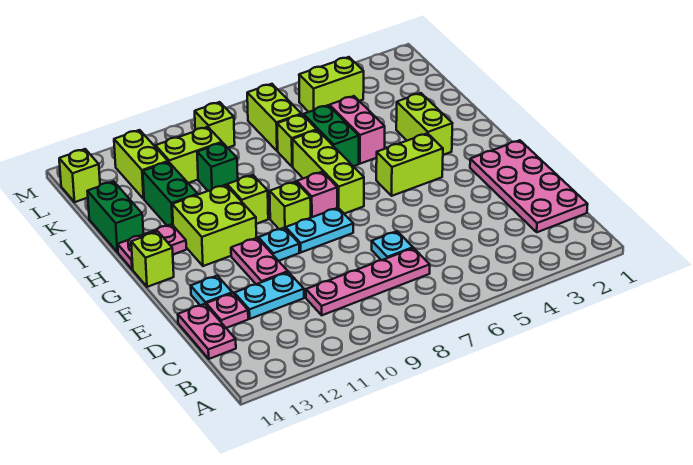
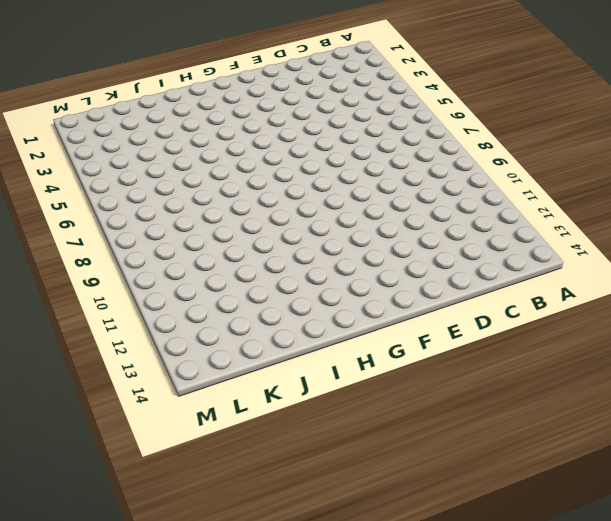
none -> pink plate C1:F2 level 1
none -> pink plate C7:C10 level 1
none -> pink plate C14:D14 level 1
none -> cyan plate D7 level 1

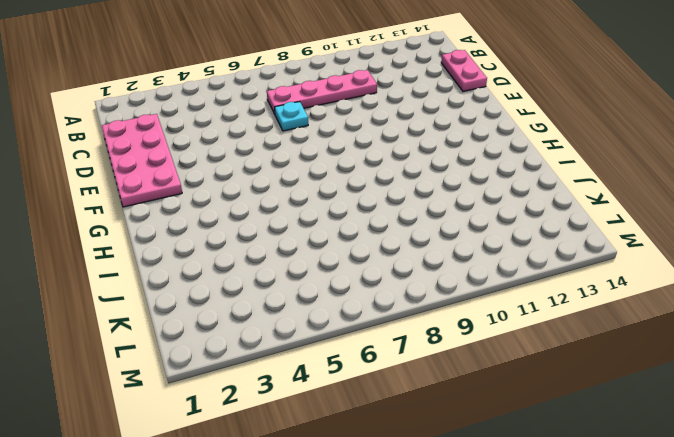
none -> cyan plate D11:D12 level 1
none -> pink plate D13 level 1
none -> pink plate E11:F11 level 1
none -> cyan plate E13 level 1

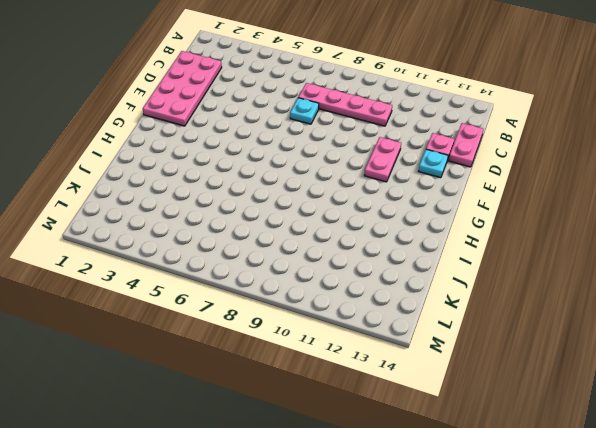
none -> cyan plate D11:D12 level 1
none -> cyan plate F8:F9 level 1
none -> cyan plate F10 level 1
none -> lime brick G4:G5 level 1

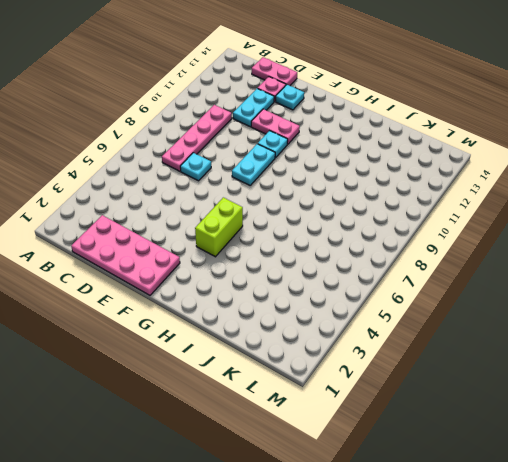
none -> lime brick G7:I7 level 1
none -> pink brick G8 level 1
none -> lime brick G9 level 1
none -> lime brick G11:H12 level 1

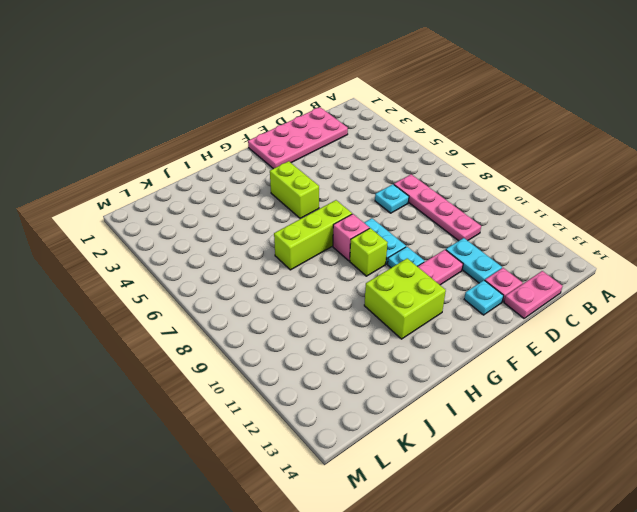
none -> lime brick G14 level 1
none -> lime brick H3:I3 level 1
none -> lime brick H10 level 1
none -> pink plate H13:H14 level 1

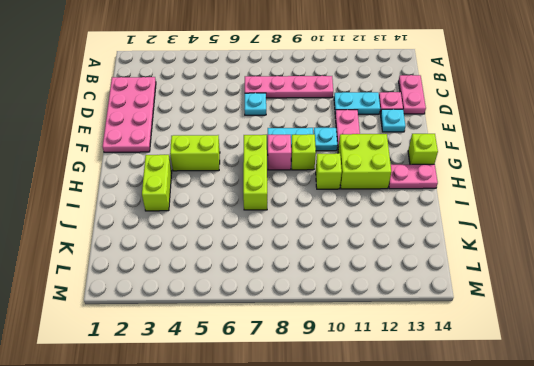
none -> pink brick I5:J5 level 1
none -> green brick I6:J6 level 1
none -> green brick I12:J12 level 1
none -> green brick I14:J14 level 1

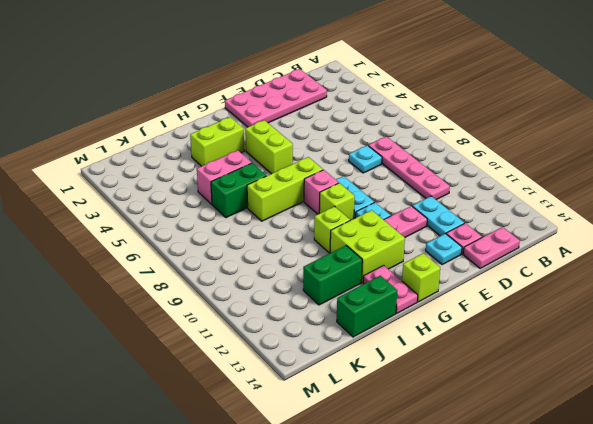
none -> lime brick J7 level 1
none -> green brick J10 level 1
none -> lime brick K7:L7 level 1
none -> lime brick K10:K11 level 1

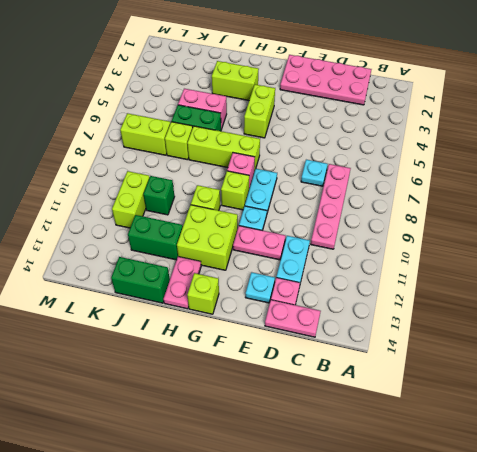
none -> lime brick K12:L12 level 1
none -> lime brick L4:L5 level 1
none -> lime brick L9 level 1
none -> lime brick L14 level 1

